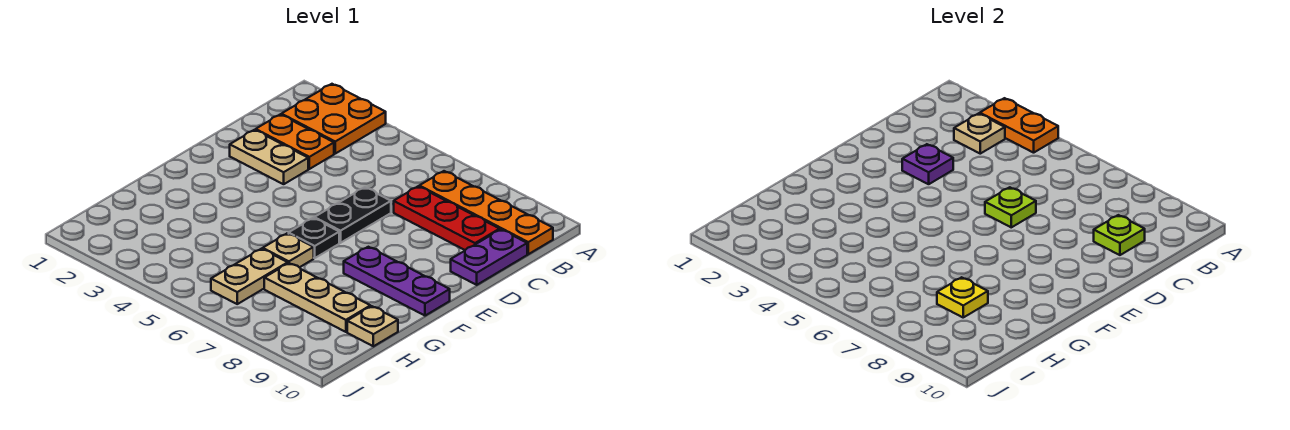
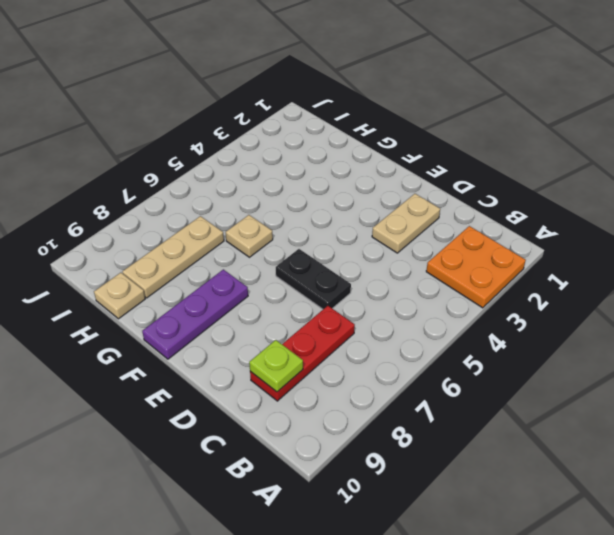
none -> orange plate B7:B10 level 1
none -> orange plate C2:C3 level 1
none -> purple plate C10:D10 level 1

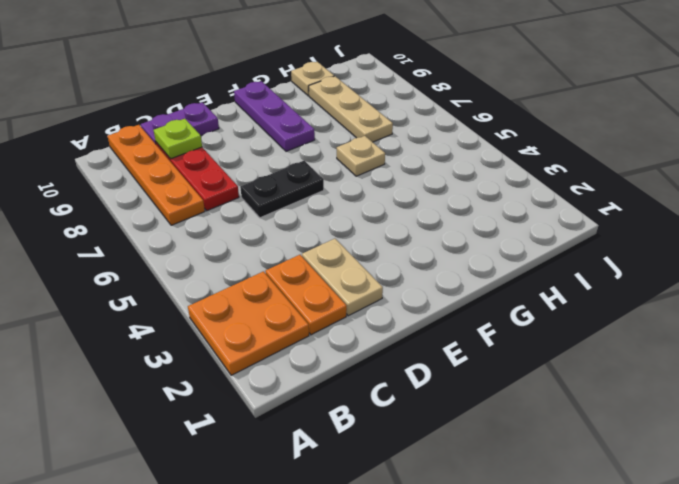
none -> black plate F6 level 1
none -> tan plate H6:I6 level 1
none -> orange plate A3:A4 level 2

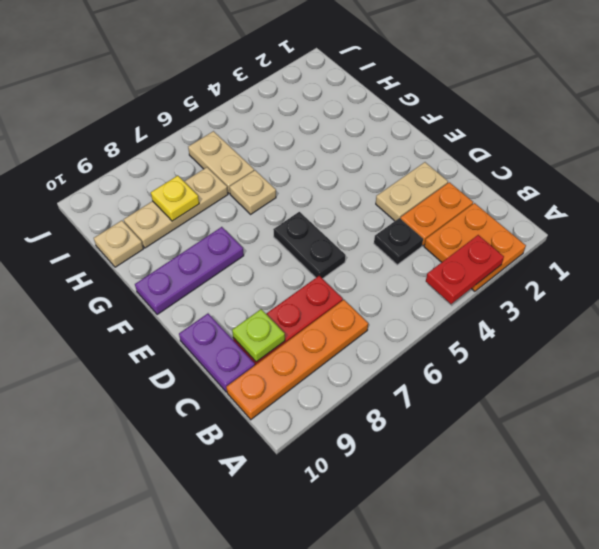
red plate A3:A4 level 2 -> orange plate A3:A4 level 2
black plate C4 level 1 -> black plate F6 level 1
none -> tan plate B3 level 2
none -> purple plate D3 level 2
none -> lime plate D6 level 2

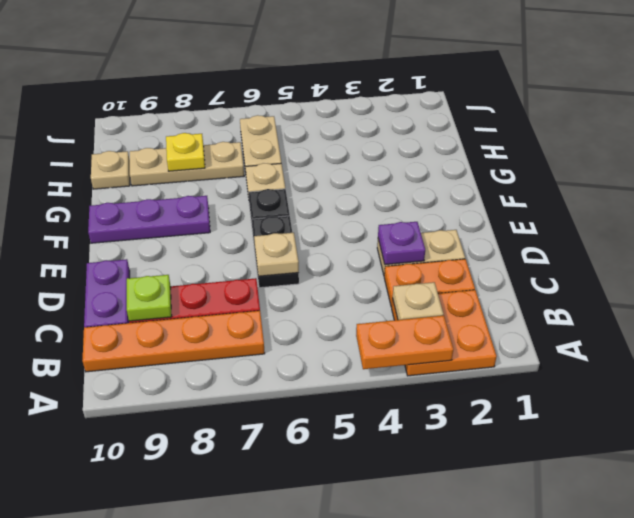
tan plate D6 level 2 -> lime plate D6 level 2

